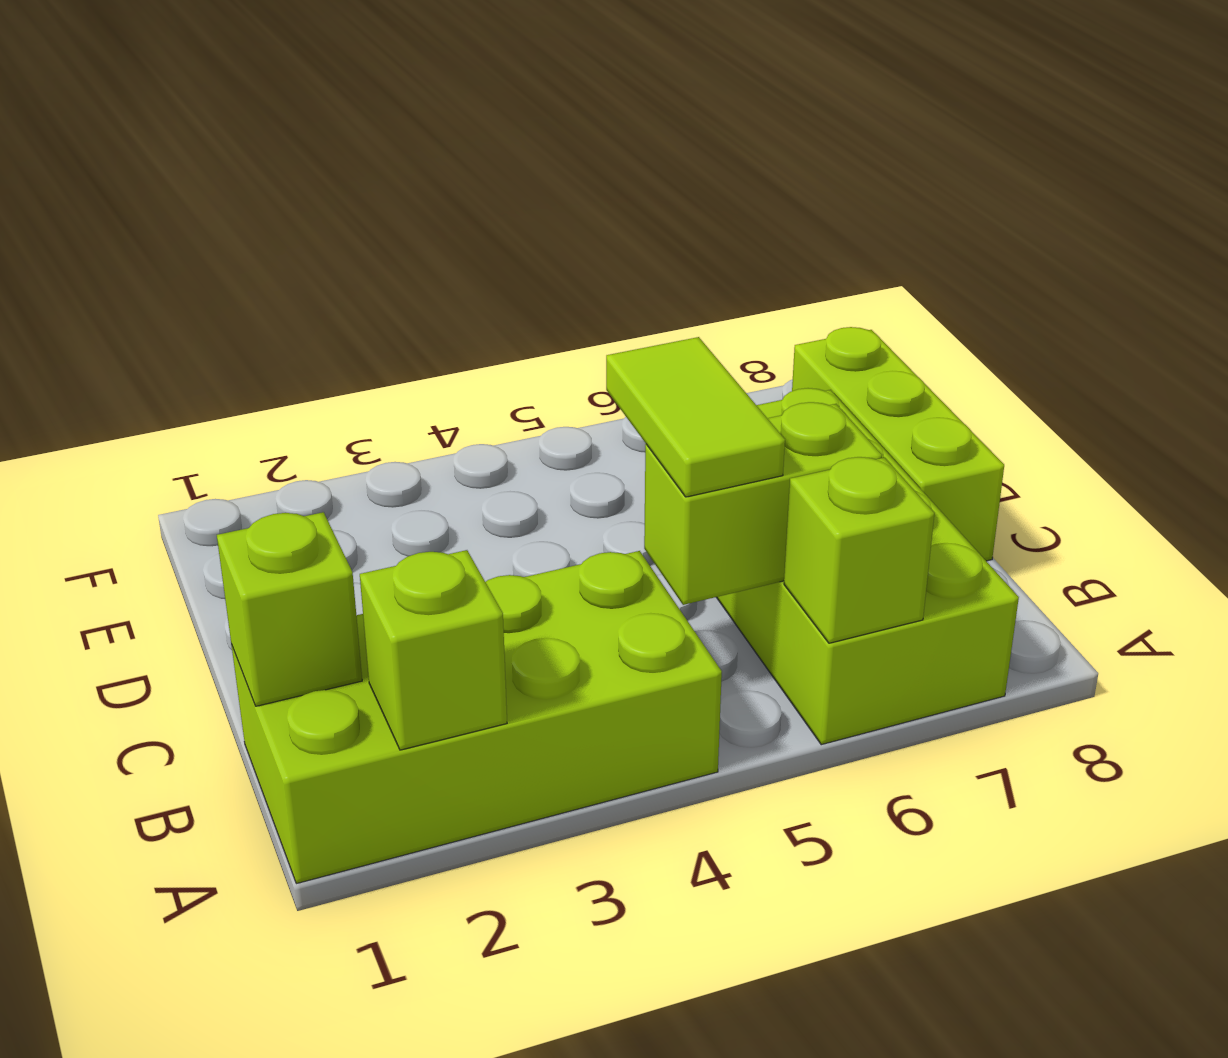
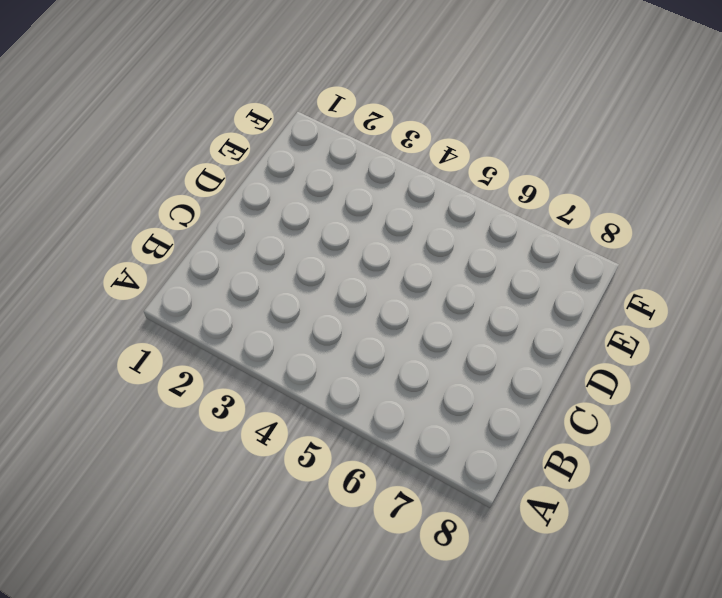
none -> lime brick A1:B4 level 1
none -> lime brick A6:D7 level 1

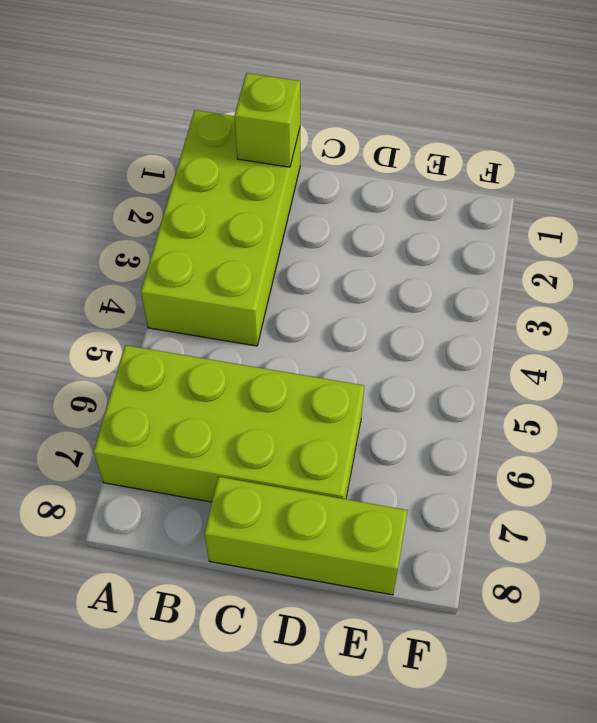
none -> lime brick A2 level 2
none -> lime brick A6 level 2

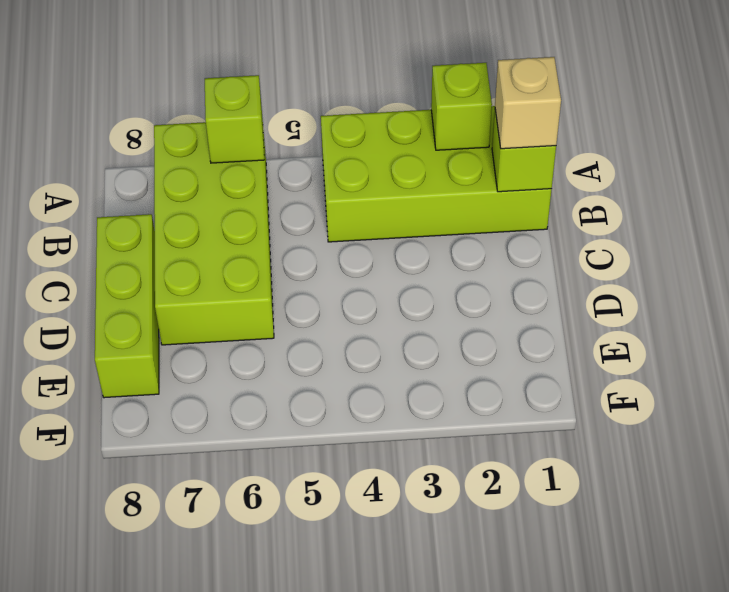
tan brick B1 level 3 -> none
none -> lime brick B5:B6 level 2
none -> lime tile B5:C5 level 3

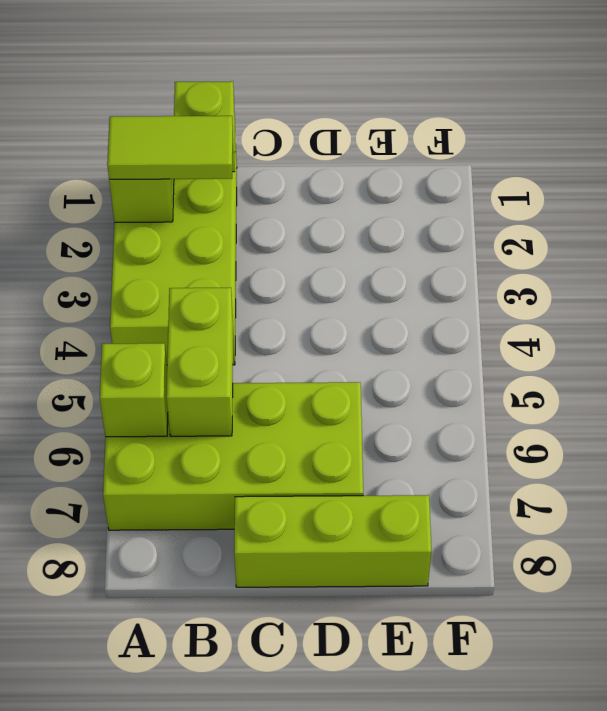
lime tile A2:B2 level 3 -> lime tile B5:C5 level 3

